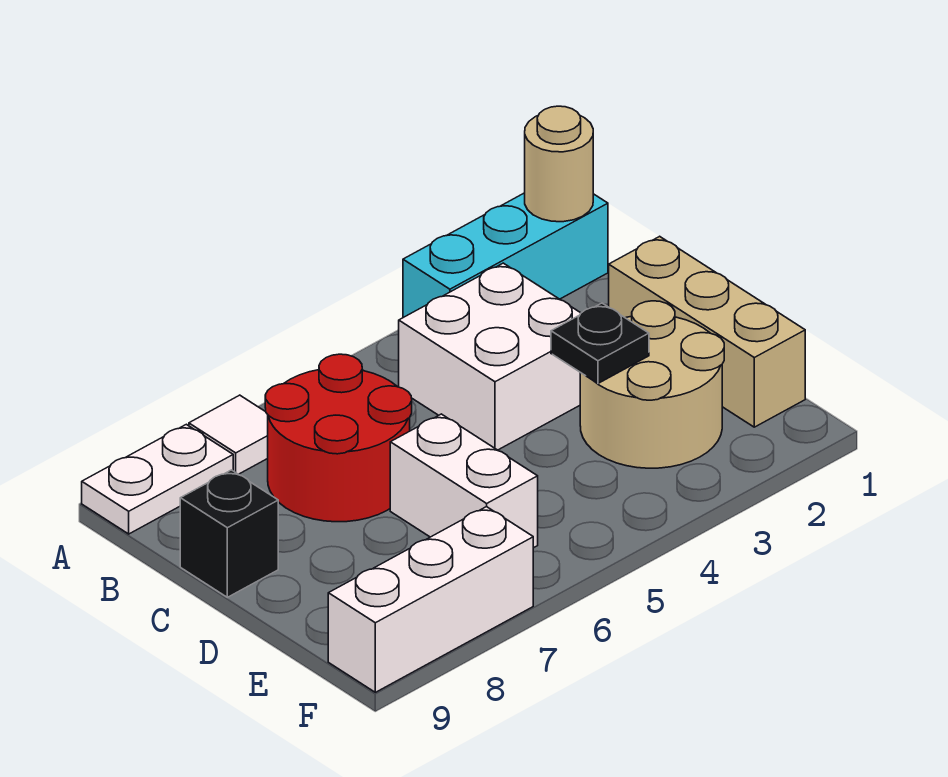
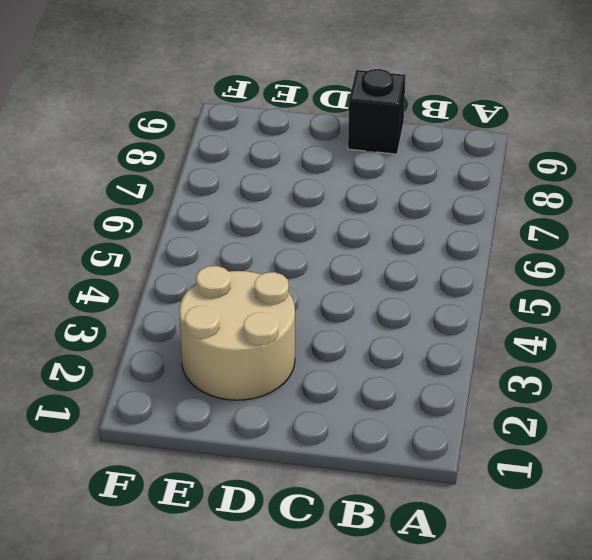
none -> cyan brick A1:A3 level 1
none -> white tile A7 level 1
none -> white plate A8:A9 level 1

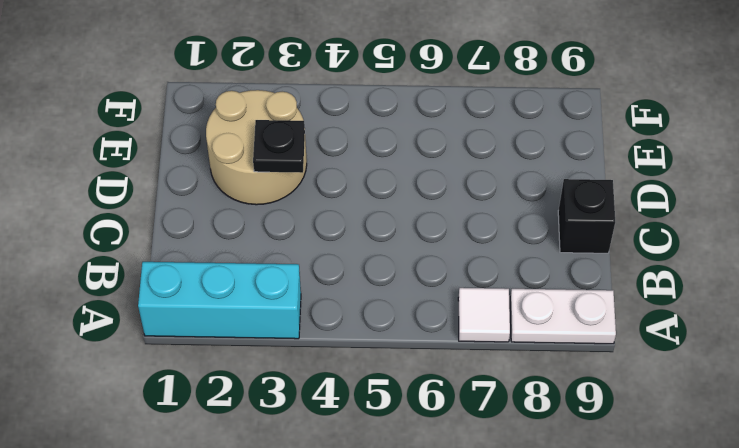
none -> white brick B3:C4 level 1
none -> red round brick B6:C7 level 1
none -> tan brick C1:E1 level 1

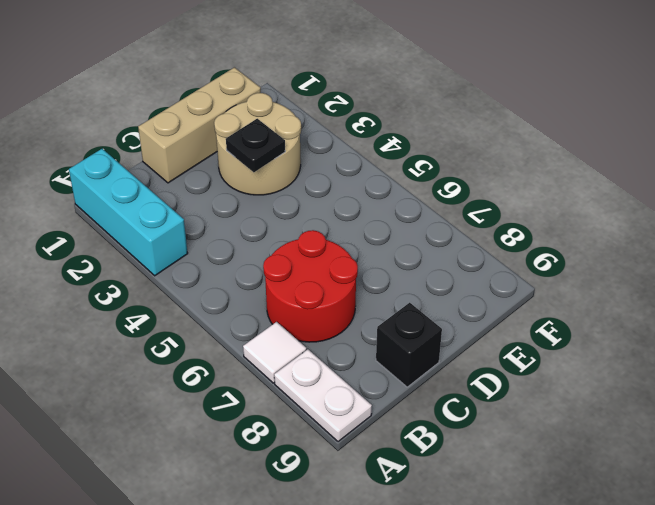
none -> white brick B3:C4 level 1
none -> white brick D6:E6 level 1
none -> white brick F7:F9 level 1

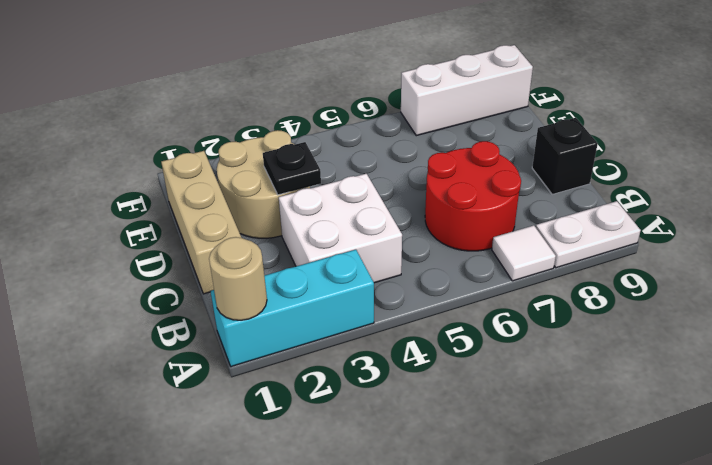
none -> white brick D6:E6 level 1

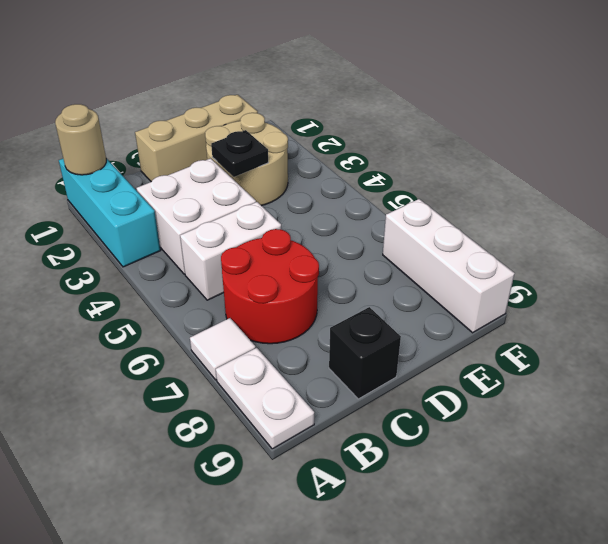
white brick B5:C5 level 1 -> white brick D6:E6 level 1

